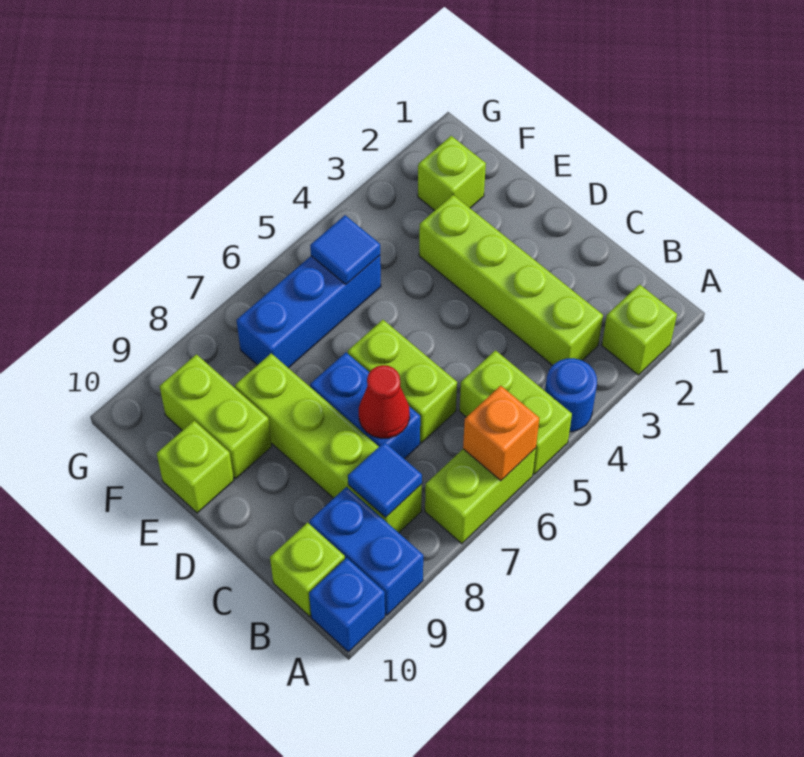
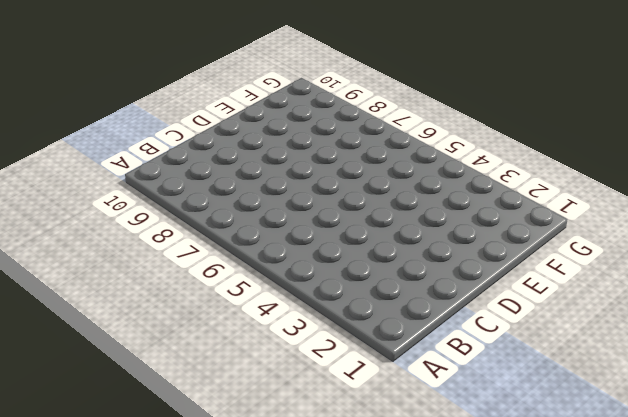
none -> lime brick A2 level 1
none -> blue round brick A4 level 1
none -> lime brick A5:B5 level 1

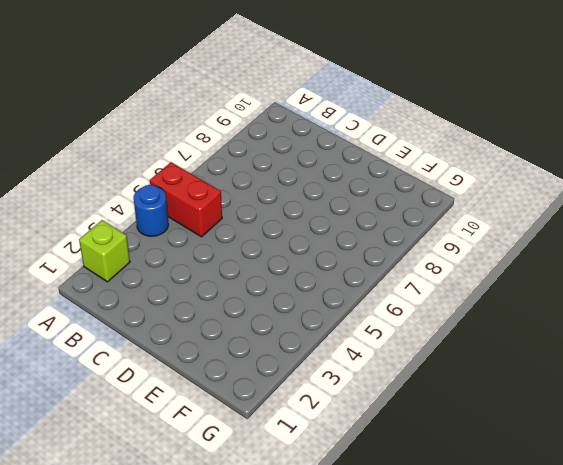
red brick A5:B5 level 1 -> lime brick A5:B5 level 1
none -> lime brick A6:A7 level 1
none -> blue brick A9:B9 level 1
none -> blue brick A10 level 1

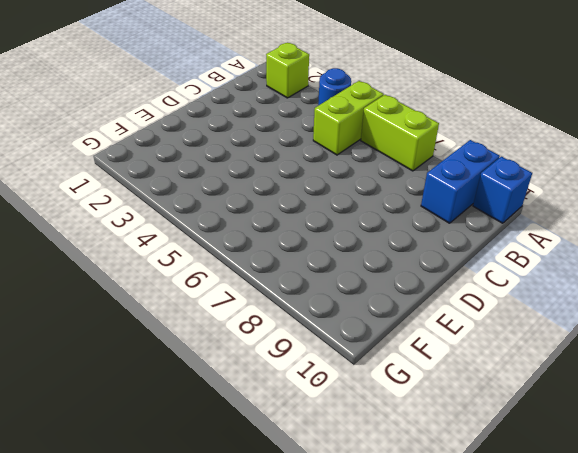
none -> lime brick B3:E3 level 1
none -> lime brick B8:E8 level 1
none -> lime brick B10 level 1

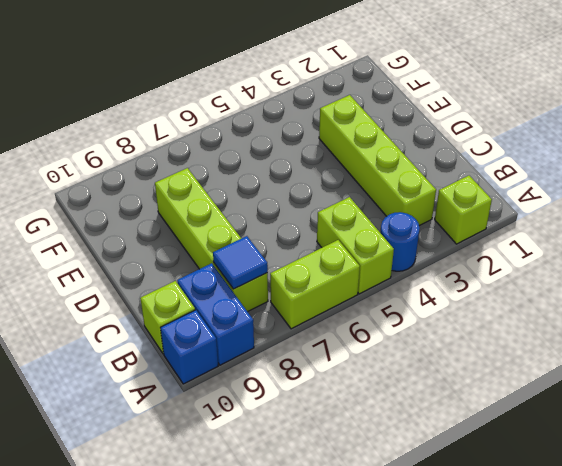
none -> lime brick C6:D6 level 1
none -> blue brick C7:D7 level 1
none -> lime brick E9:F9 level 1

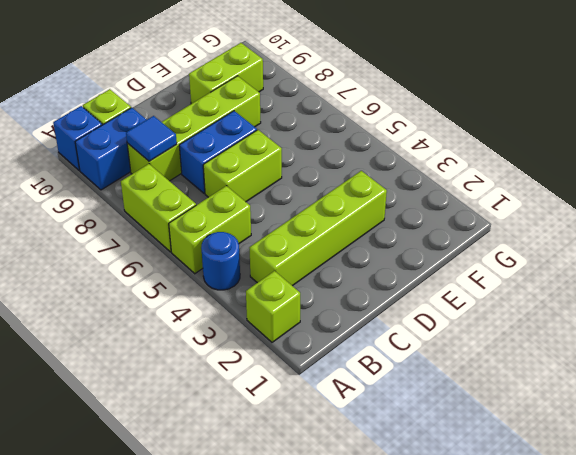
none -> lime brick E10 level 1
none -> lime brick F2 level 1
none -> blue brick F5:F7 level 1

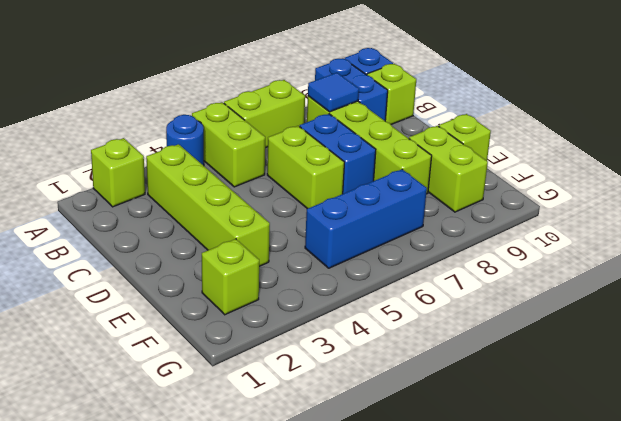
none -> orange brick A6 level 2
none -> red cone C7 level 2
none -> blue tile F5 level 2

